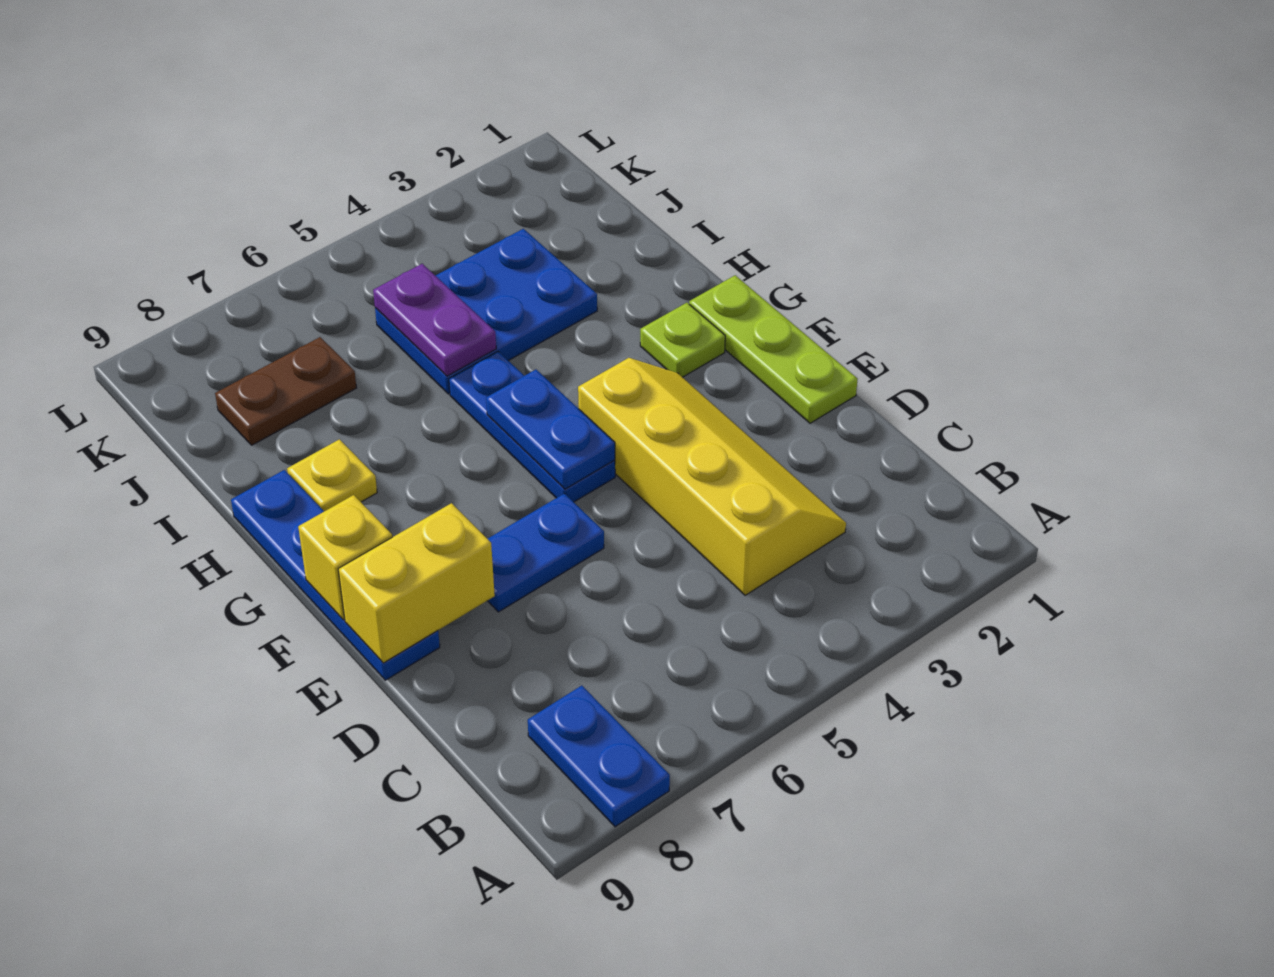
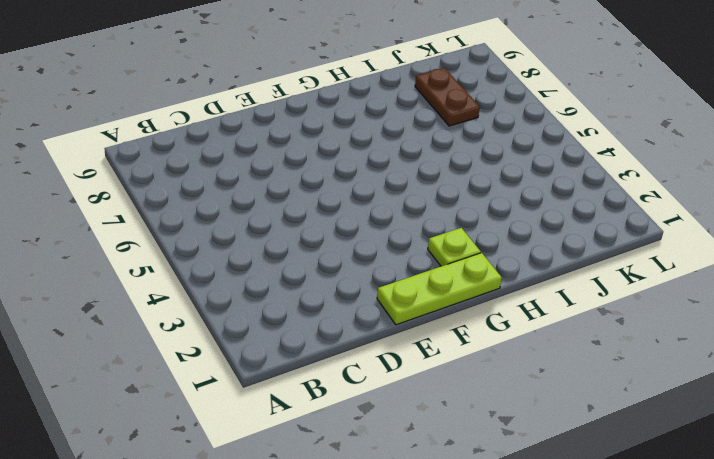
none -> blue plate A8:B8 level 1
none -> yellow slope C3:F4 level 1 top 4
none -> blue plate E6:E7 level 1

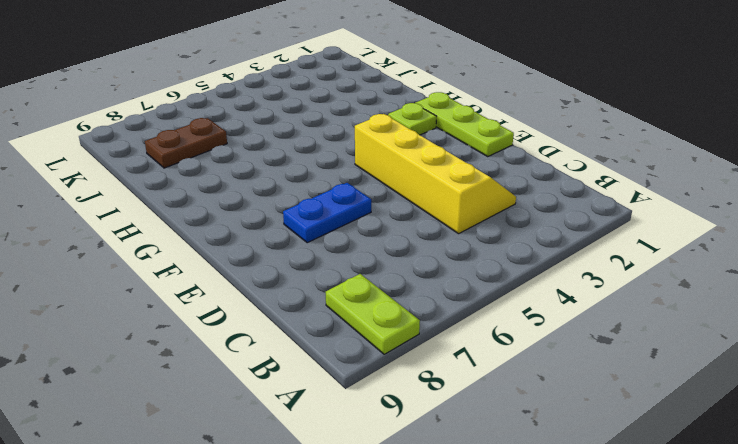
lime plate A8:B8 level 1 -> blue plate A8:B8 level 1
none -> blue plate E9:H9 level 1
none -> blue plate F5:H5 level 1
none -> yellow plate H8 level 1

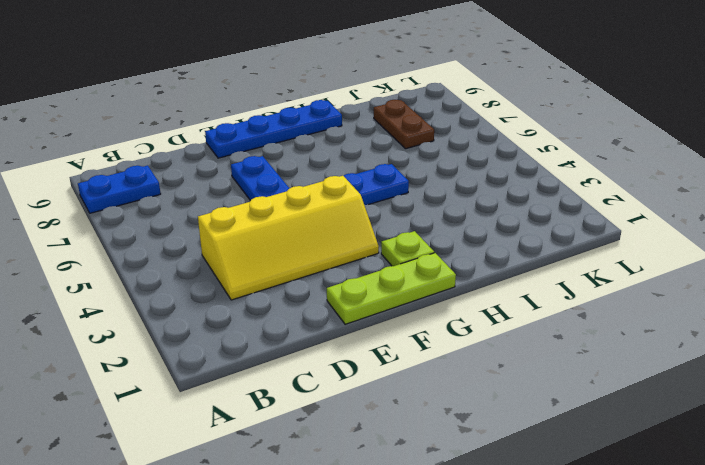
none -> yellow plate H8 level 1
none -> blue plate I3:J5 level 1
none -> yellow brick E8:E9 level 2

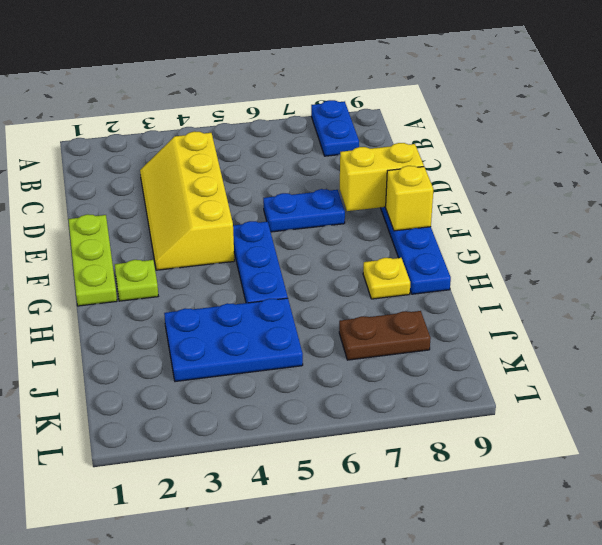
none -> blue plate F5:G5 level 2
none -> purple plate I5:J5 level 2

